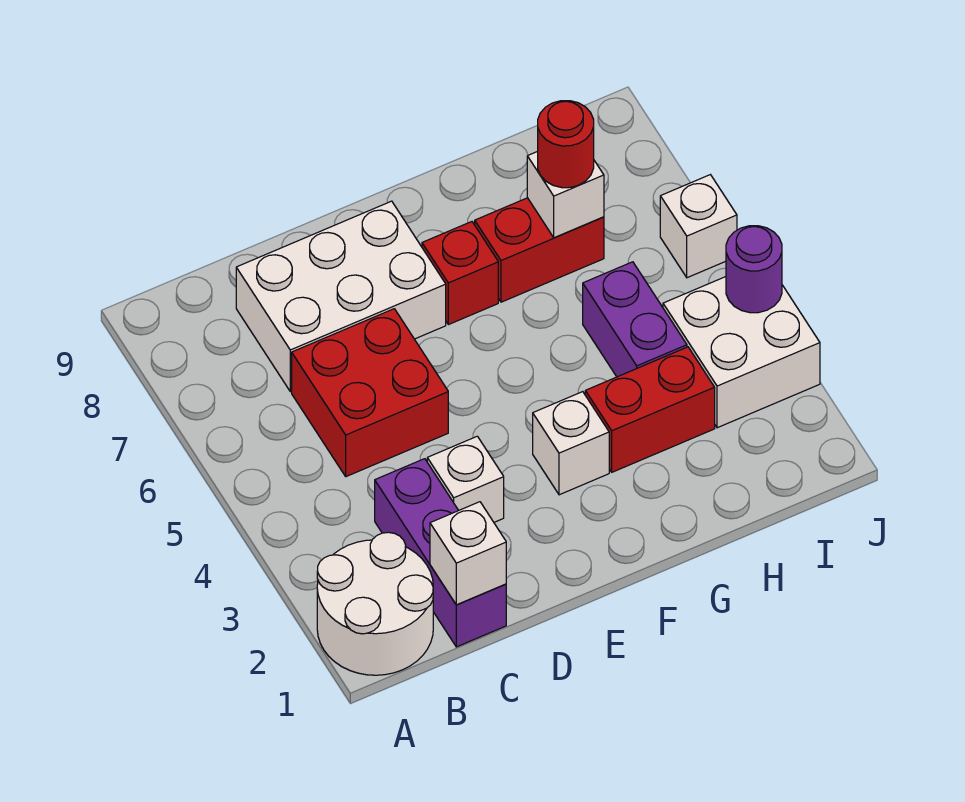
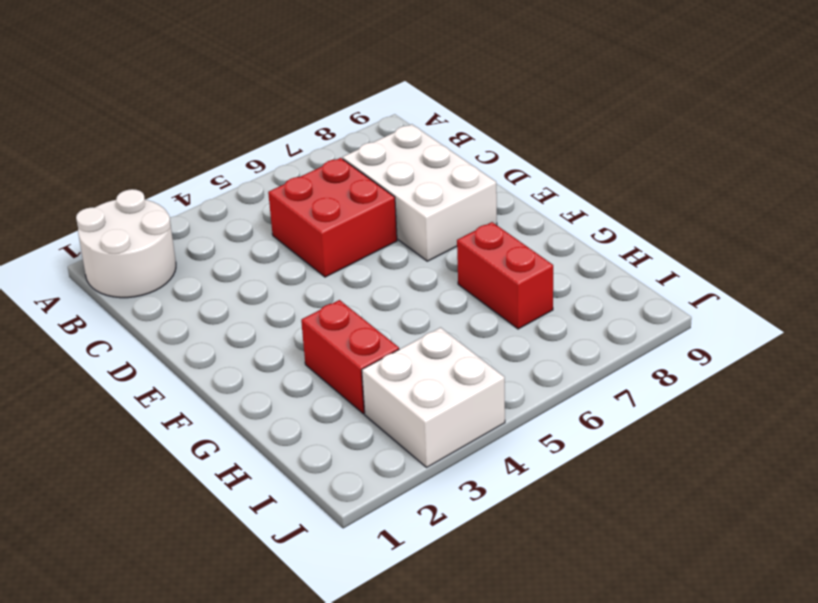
none -> purple brick C1:C3 level 1
none -> white brick D3 level 1
none -> white brick F3 level 1

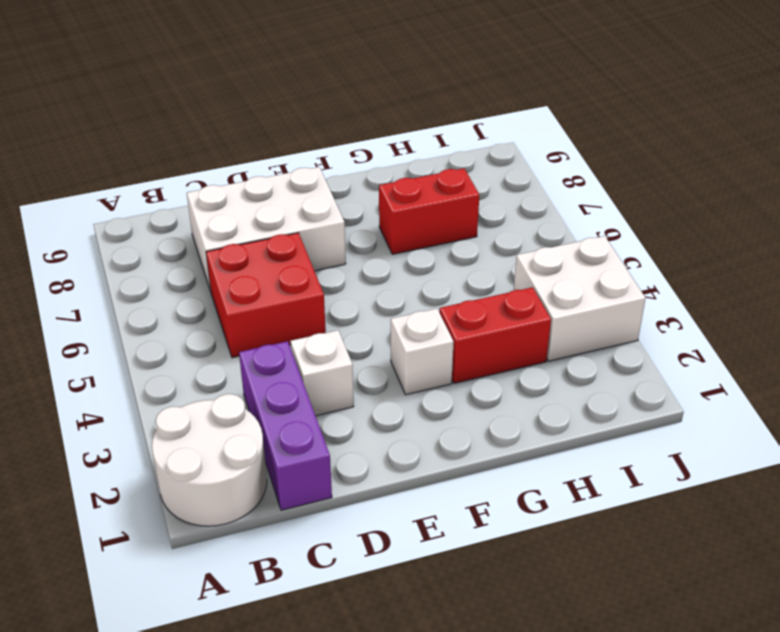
none -> red brick F7 level 1
none -> purple brick H4:H5 level 1
none -> white brick J6 level 1

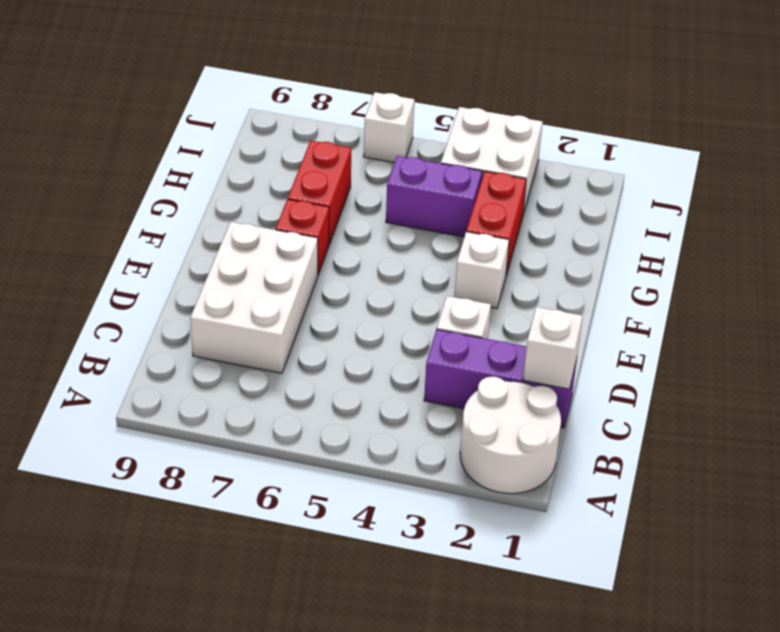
none -> red brick C5:D6 level 1
none -> white brick H7 level 2
none -> purple round brick J4 level 2

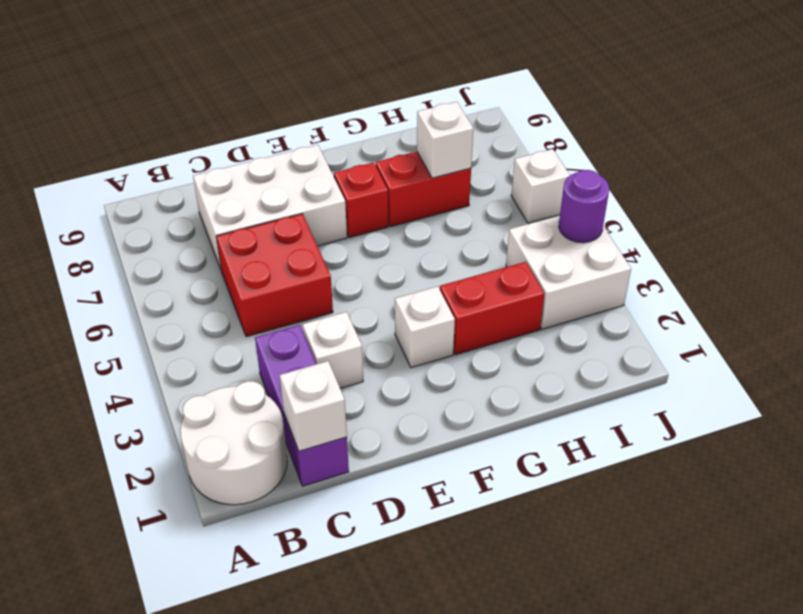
none -> purple brick H4:H5 level 1
none -> red round brick H7 level 3

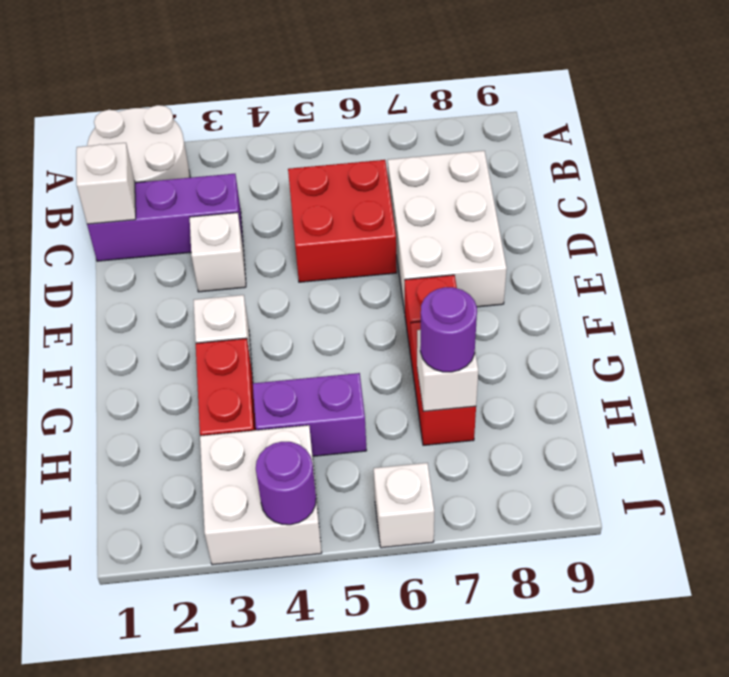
purple round brick H7 level 3 -> red round brick H7 level 3

